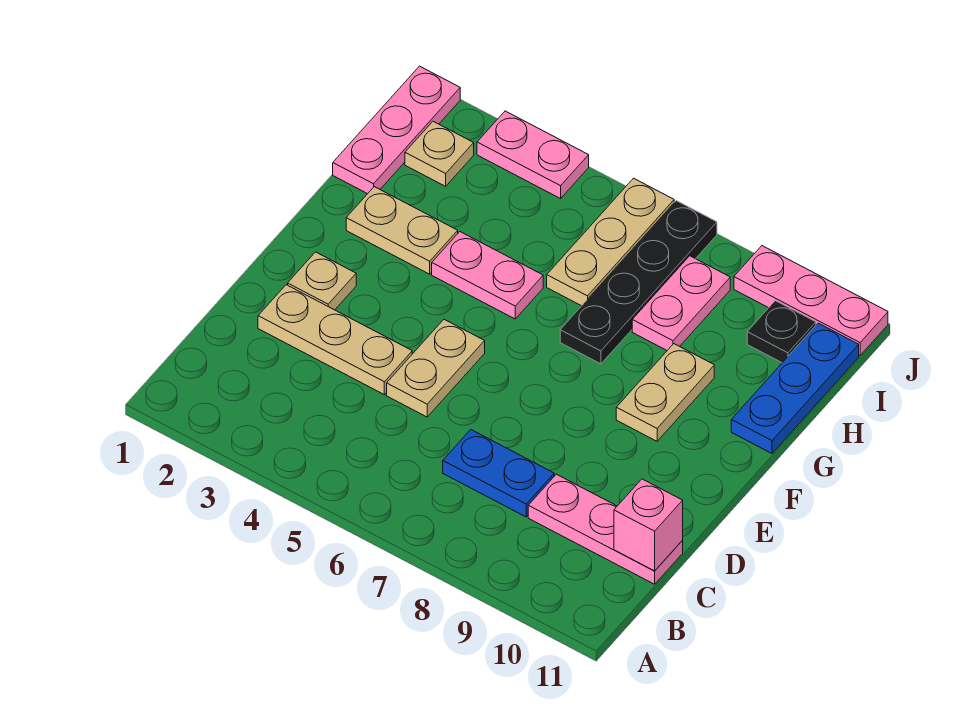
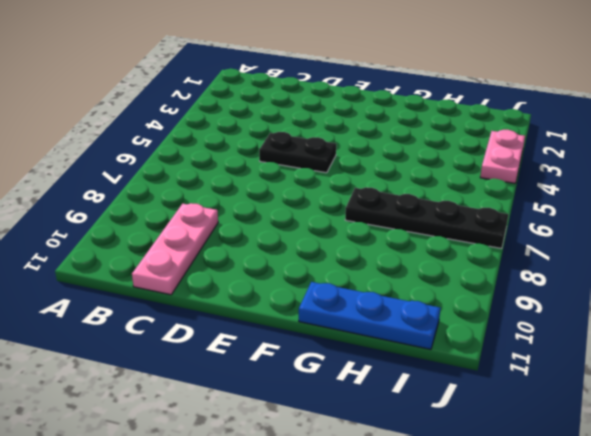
black plate D5:E5 level 1 -> tan plate D5:E5 level 1
none -> blue plate C7:C8 level 1
none -> tan plate D2:D4 level 1
none -> tan plate E2 level 1

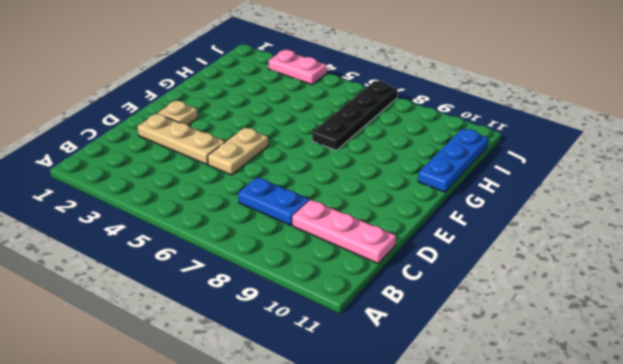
none -> tan plate F9:G9 level 1
none -> tan plate G2:G3 level 1
none -> pink plate G4:G5 level 1

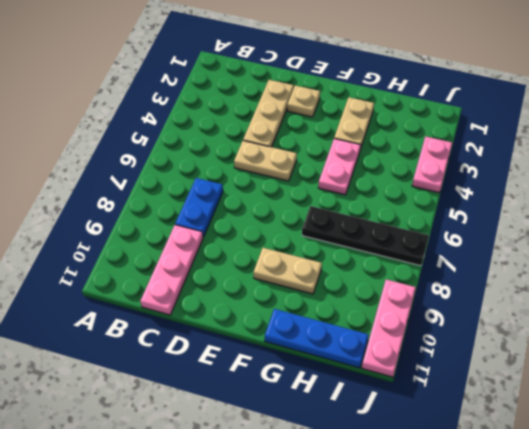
none -> pink plate H1:J1 level 1
none -> tan plate H6:J6 level 1
none -> pink plate H8:I8 level 1

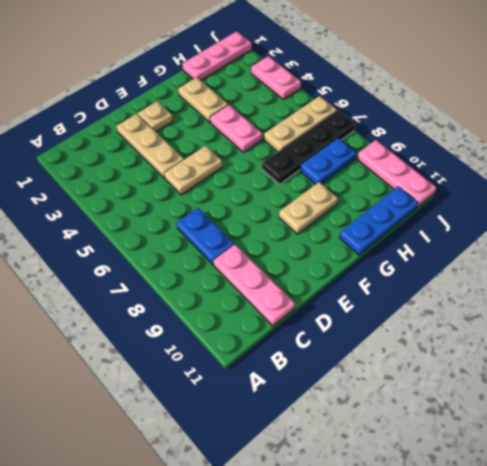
blue plate H8:I8 level 1 -> pink plate H8:I8 level 1
none -> tan plate I2 level 1
none -> black plate I10 level 1
none -> pink brick C11 level 2

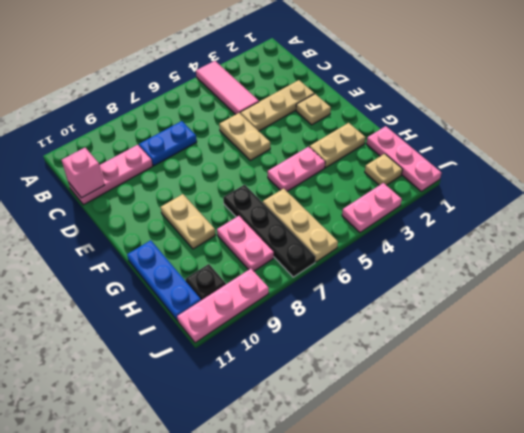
pink tile A4:C4 level 1 -> none

